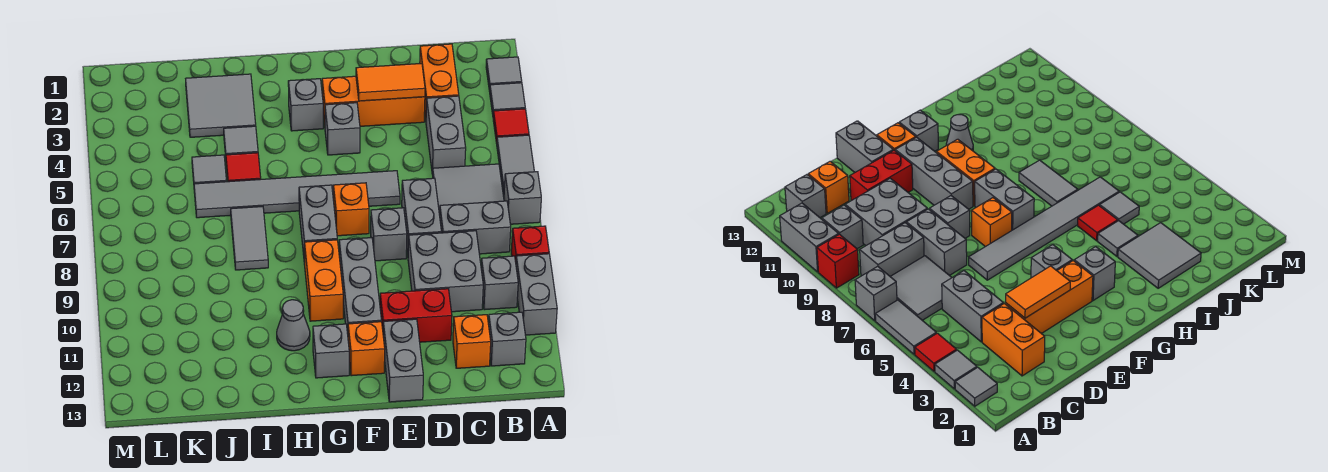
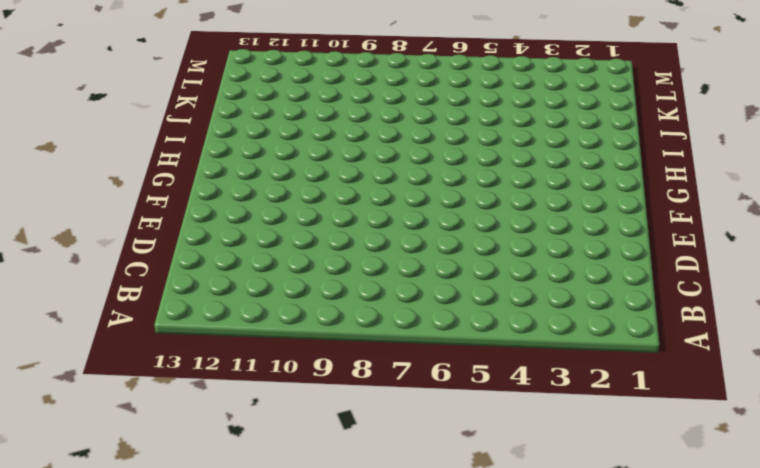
none -> grey tile A2 level 1
none -> grey tile A3 level 1
none -> red tile A4 level 1
none -> grey tile A5:A6 level 1

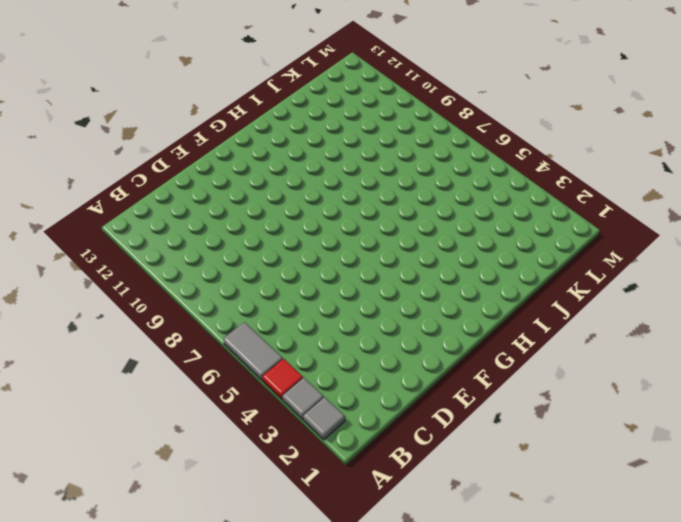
none -> grey brick A7 level 1
none -> red brick A9 level 1
none -> grey brick A10:A11 level 1
none -> grey tile B6:C7 level 1

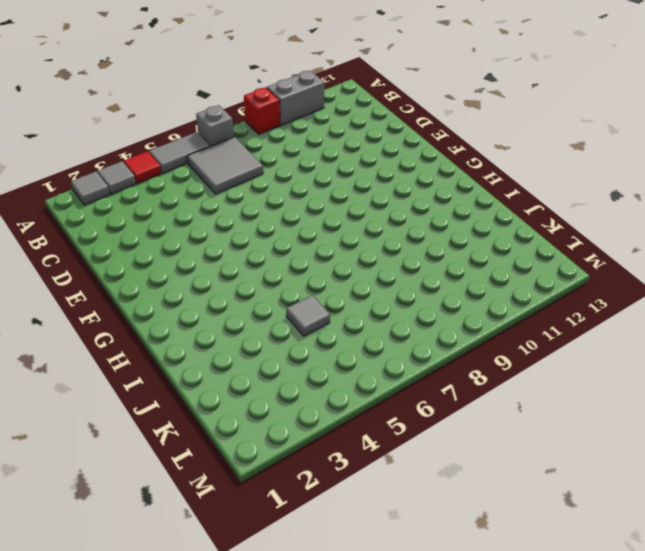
none -> grey brick B8:C8 level 1
none -> grey brick B10 level 1
none -> grey brick B12 level 1
none -> orange brick C2:C3 level 1

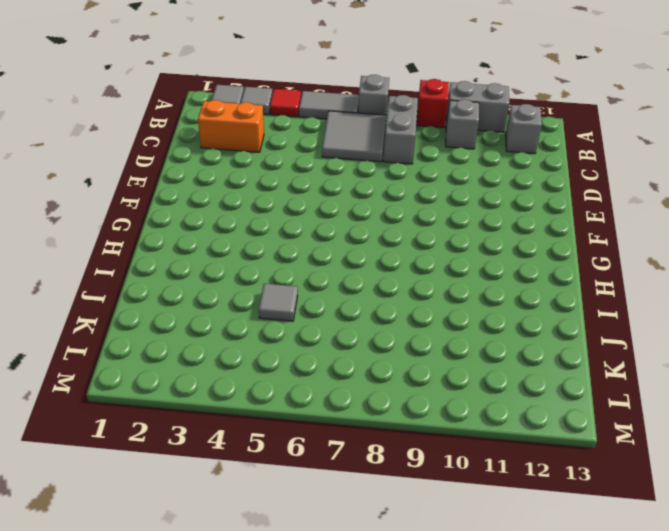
none -> grey brick C4:C5 level 1
none -> grey brick C9:D10 level 1
none -> orange brick C12 level 1
none -> orange brick D3:F3 level 1

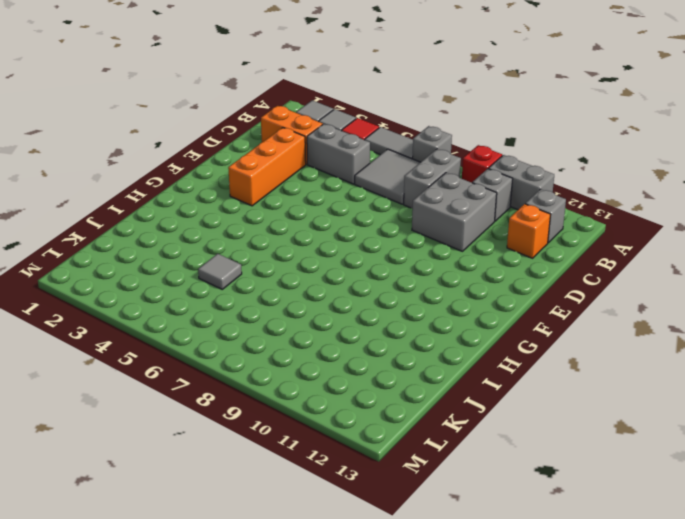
none -> grey brick D7:D8 level 1
none -> red brick D11:E11 level 1
none -> grey tile E6:J6 level 1
none -> grey brick E8 level 1

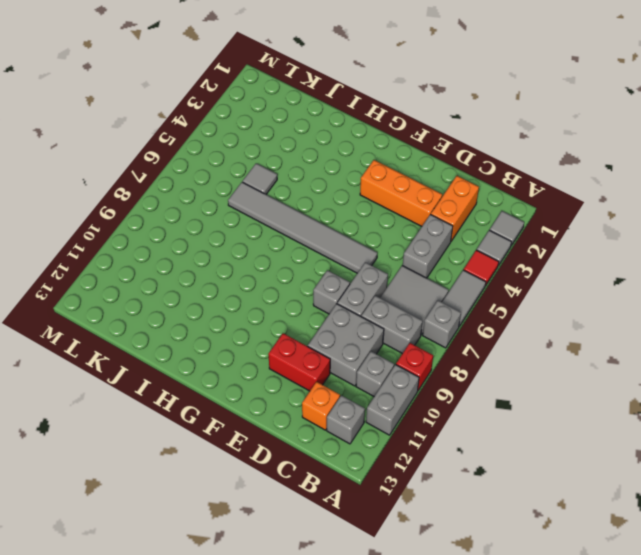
none -> grey brick E12:E13 level 1
none -> grey brick F4 level 1
none -> orange brick F7 level 1
none -> grey brick F9:F11 level 1

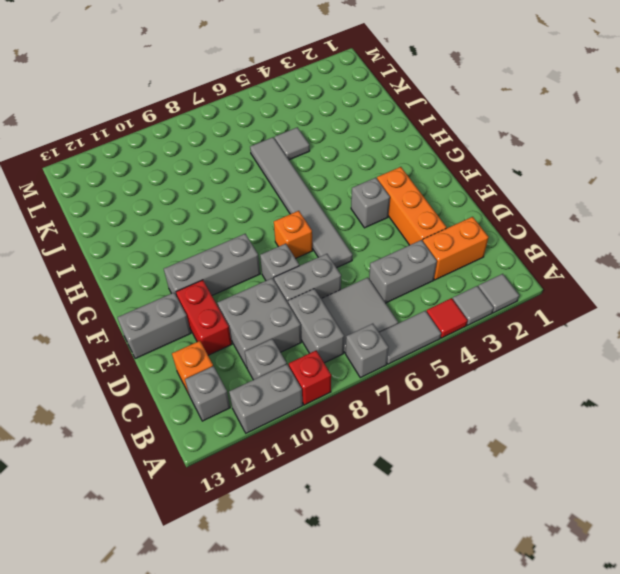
none -> orange brick F12 level 1
none -> grey brick G3 level 1
none -> grey brick G7:G8 level 1
none -> orange brick G9:G10 level 1

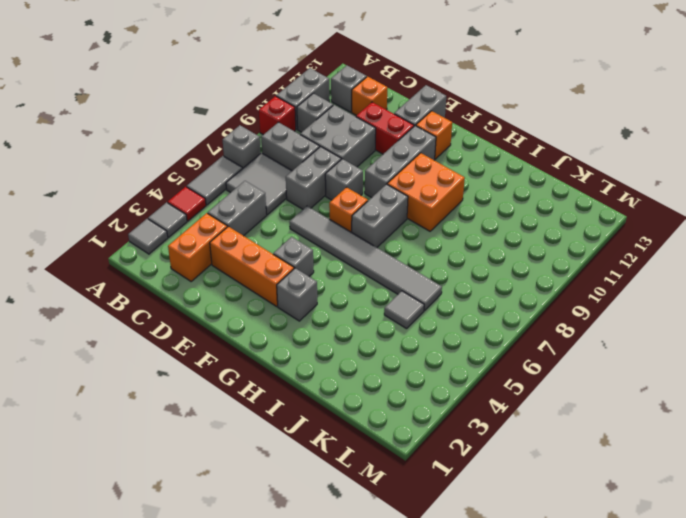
orange brick G9:H10 level 1 -> orange brick G9:G10 level 1
none -> grey brick G12 level 1
none -> grey cone H11 level 1
none -> grey tile I2:J3 level 1
none -> grey tile I4 level 1

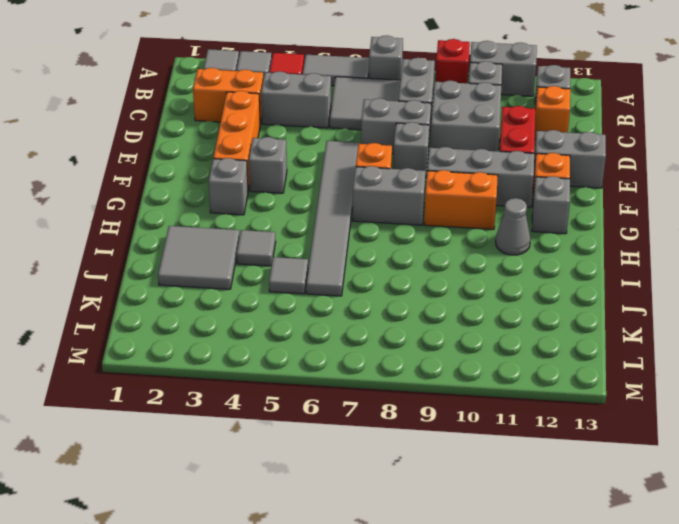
none -> red tile I5 level 1
none -> grey tile I7:I8 level 1
none -> orange tile D3:E3 level 2

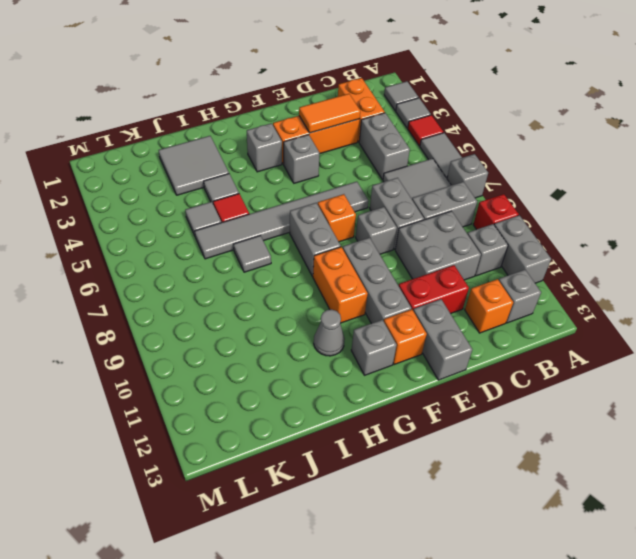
grey tile I7 level 1 -> grey tile I7:I8 level 1

